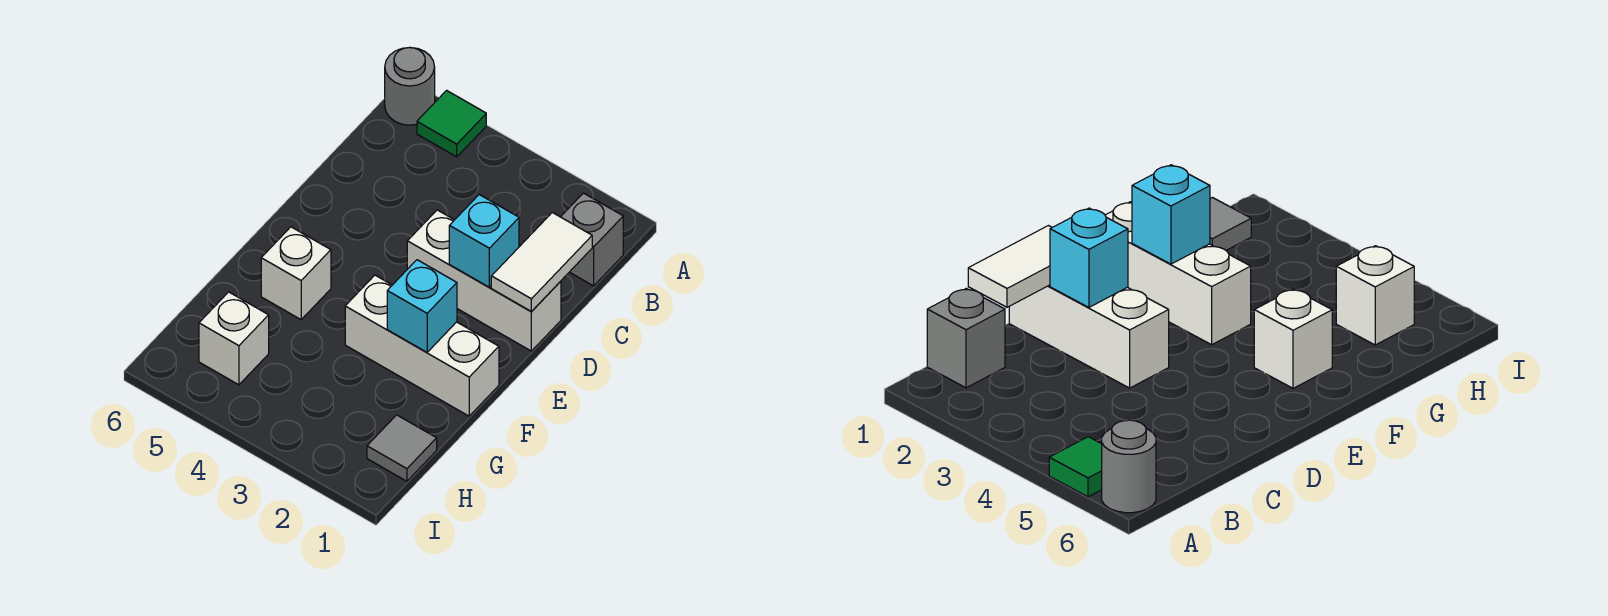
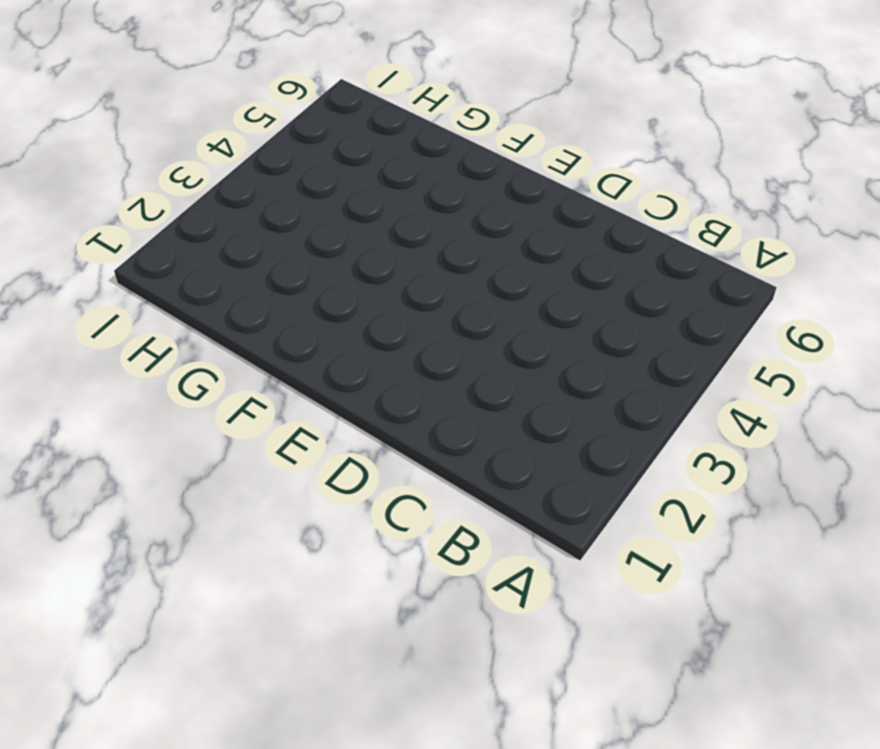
none -> green tile A5 level 1
none -> grey round brick A6 level 1

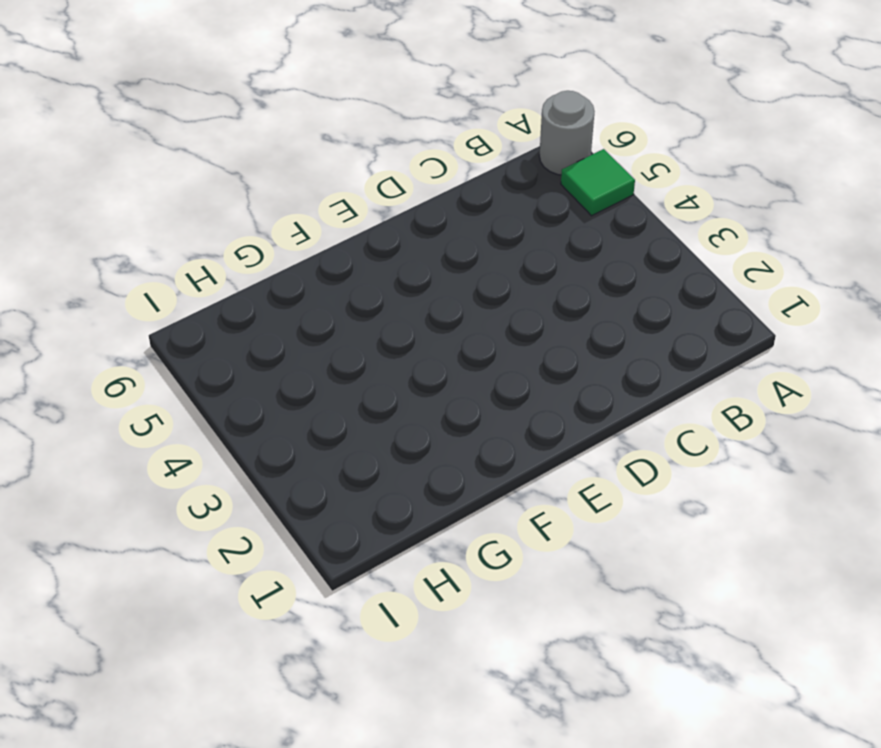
none -> grey brick B1 level 1
none -> white brick D1:D3 level 1

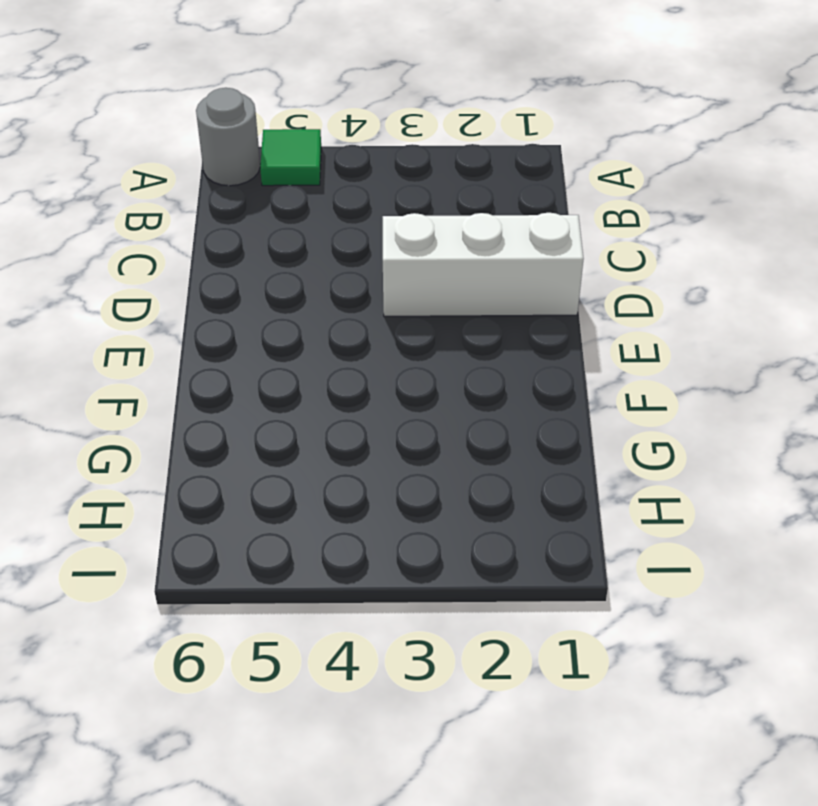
none -> grey brick B1 level 1
none -> white brick F1:F3 level 1

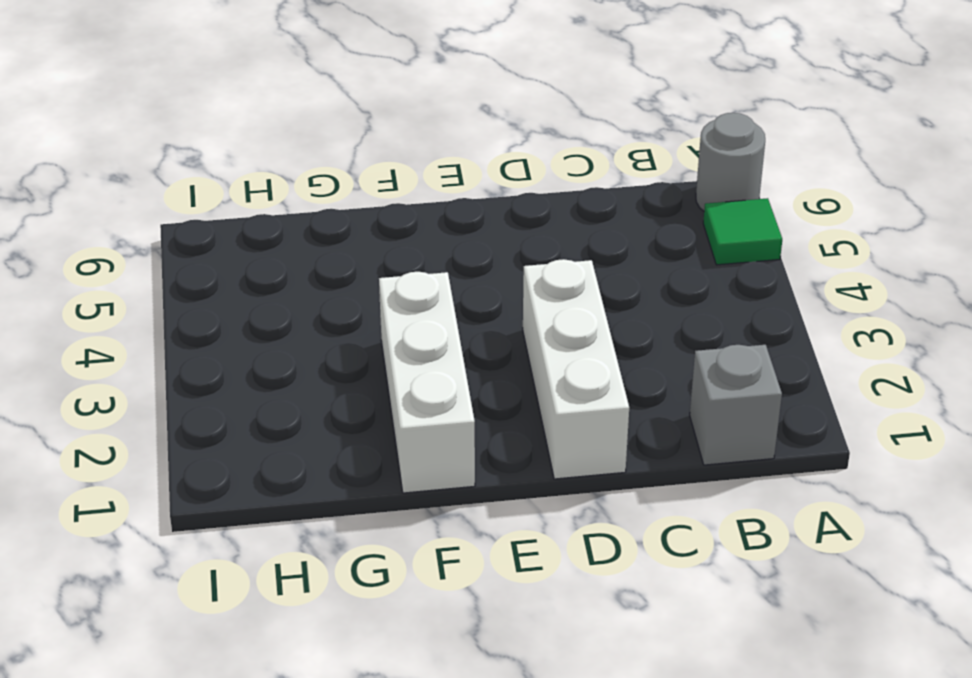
none -> white brick F5 level 1
none -> grey tile H1 level 1

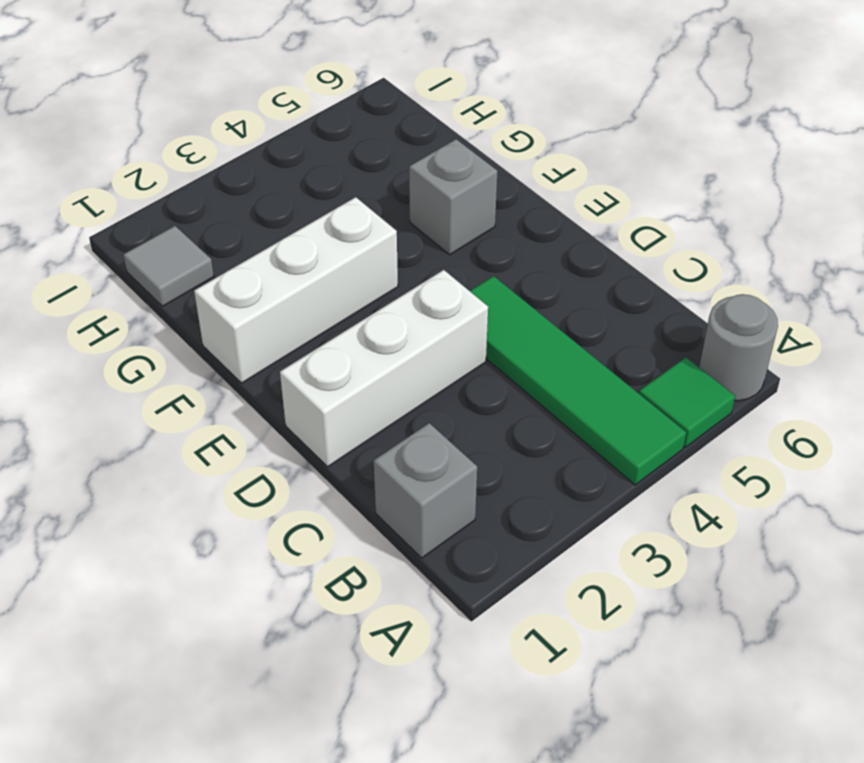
green tile A4:D4 level 1 -> none
grey brick F5 level 1 -> white brick F5 level 1
none -> white brick H5 level 1
none -> white tile C1:D1 level 2

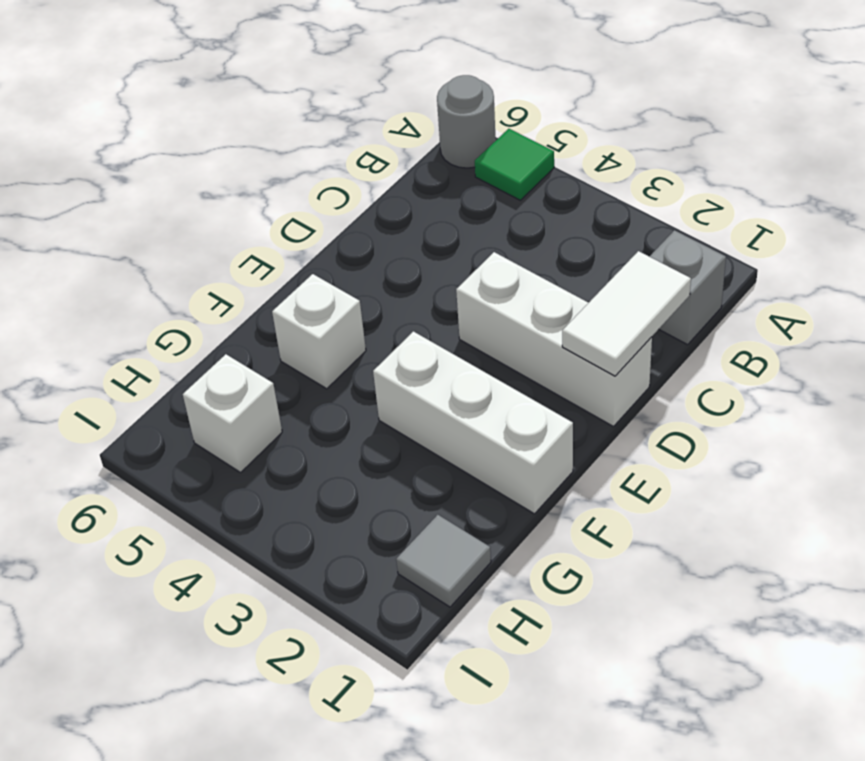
none -> cyan brick D2 level 2
none -> cyan brick F2 level 2

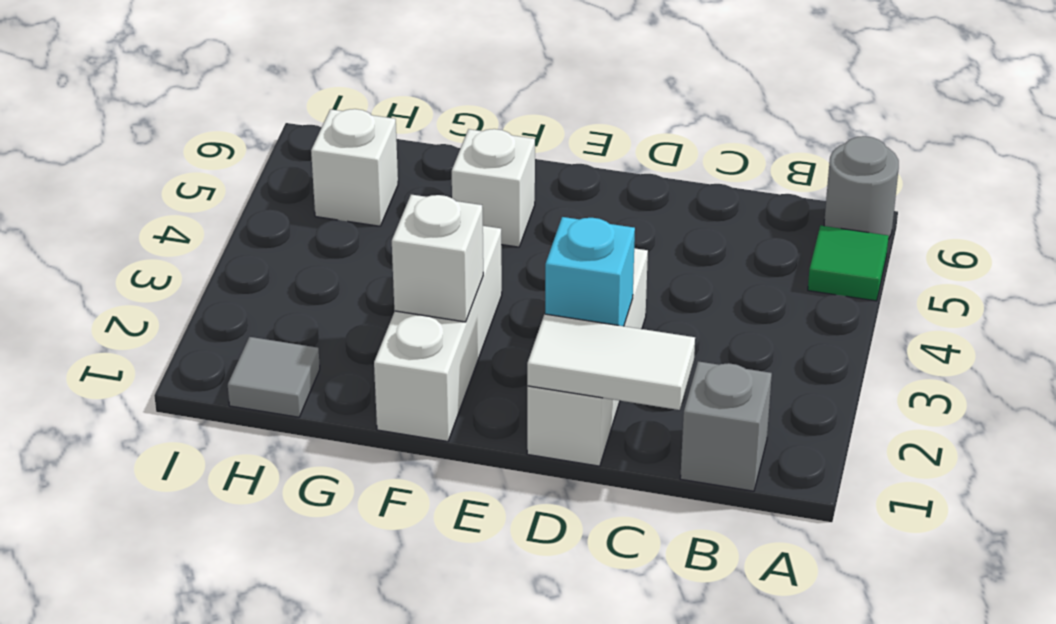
white brick F2 level 2 -> cyan brick F2 level 2

